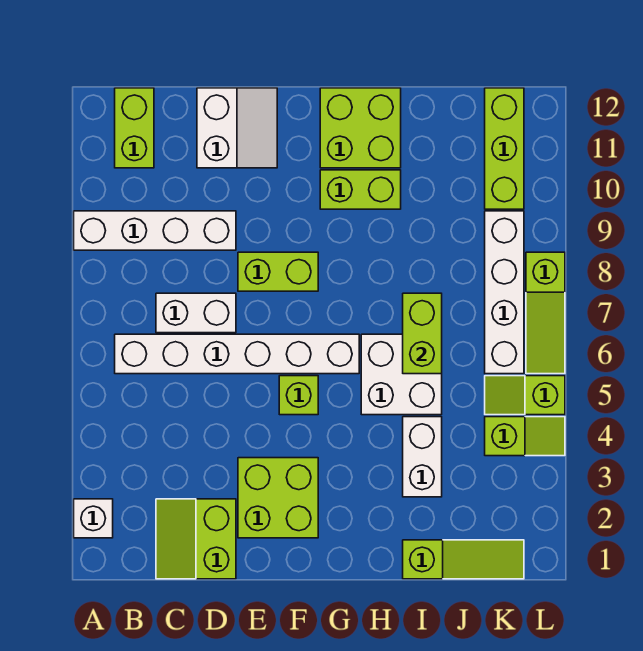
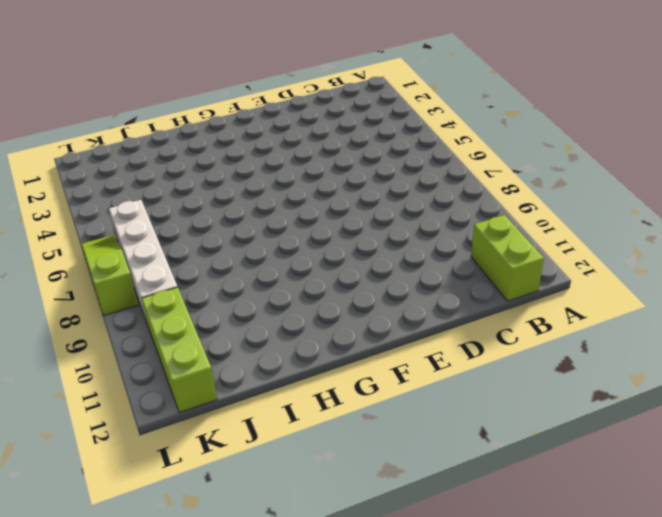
none -> white brick A2 level 1
none -> white brick A9:D9 level 1
none -> white brick B6:G6 level 1

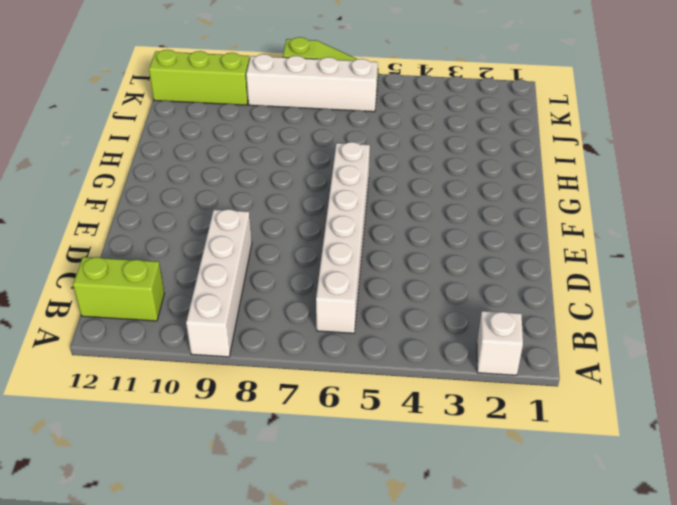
none -> lime slope C1:D2 level 1 top D
none -> white brick C7:D7 level 1
none -> white slope D11:E12 level 1 top D

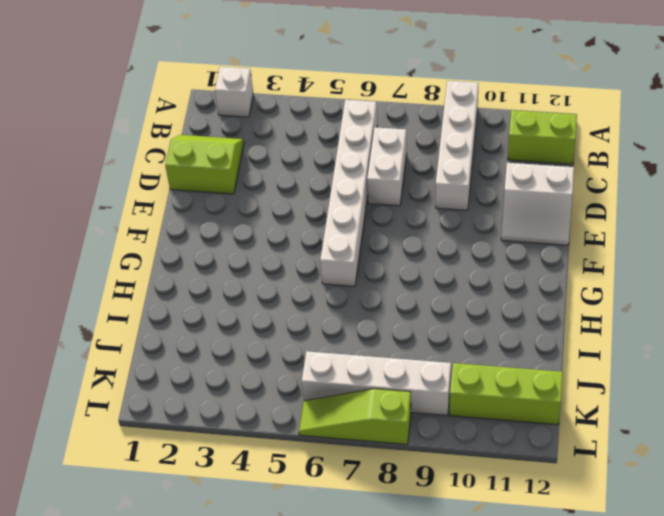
none -> lime brick E2:F3 level 1
none -> lime brick E8:F8 level 1
none -> lime brick F5 level 1

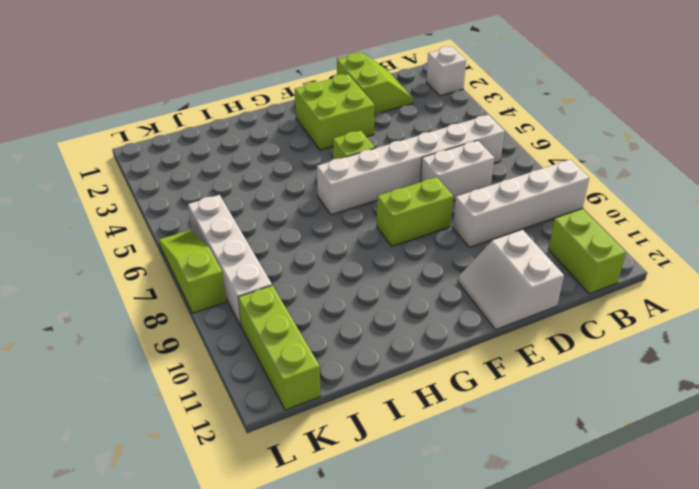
none -> lime brick G10:H10 level 1
none -> lime brick G11:H12 level 1
none -> white brick H5:I6 level 1

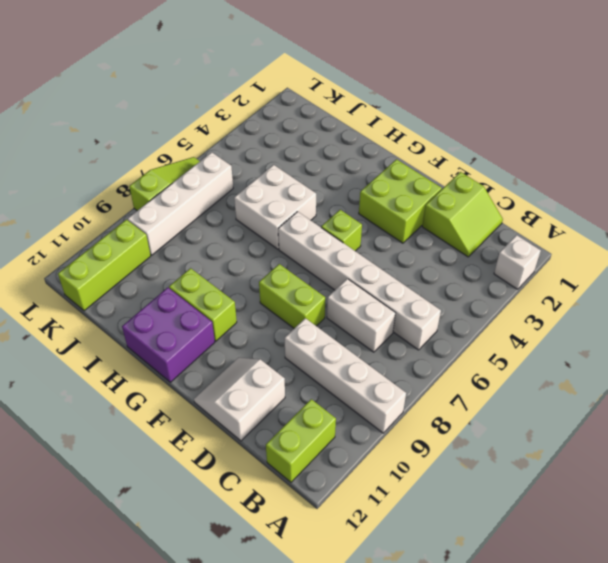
purple brick G11:H12 level 1 -> lime brick G11:H12 level 1
none -> lime slope I1:K1 level 1 top I
none -> white brick I3:I4 level 1
none -> lime slope K4:L4 level 1 top K

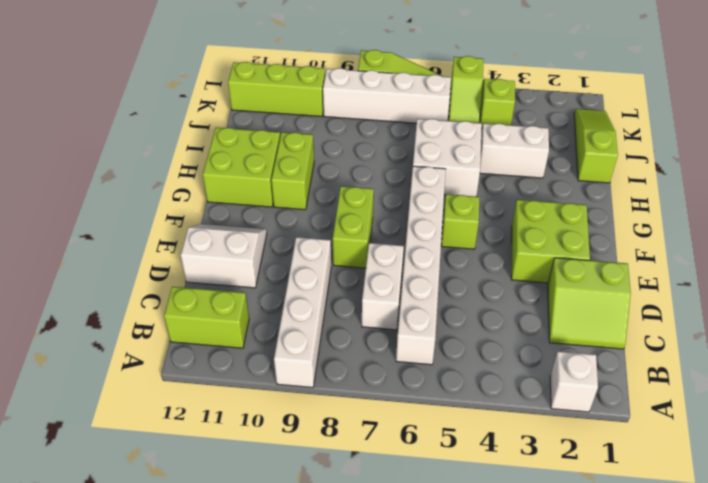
none -> lime brick I6:I7 level 2

